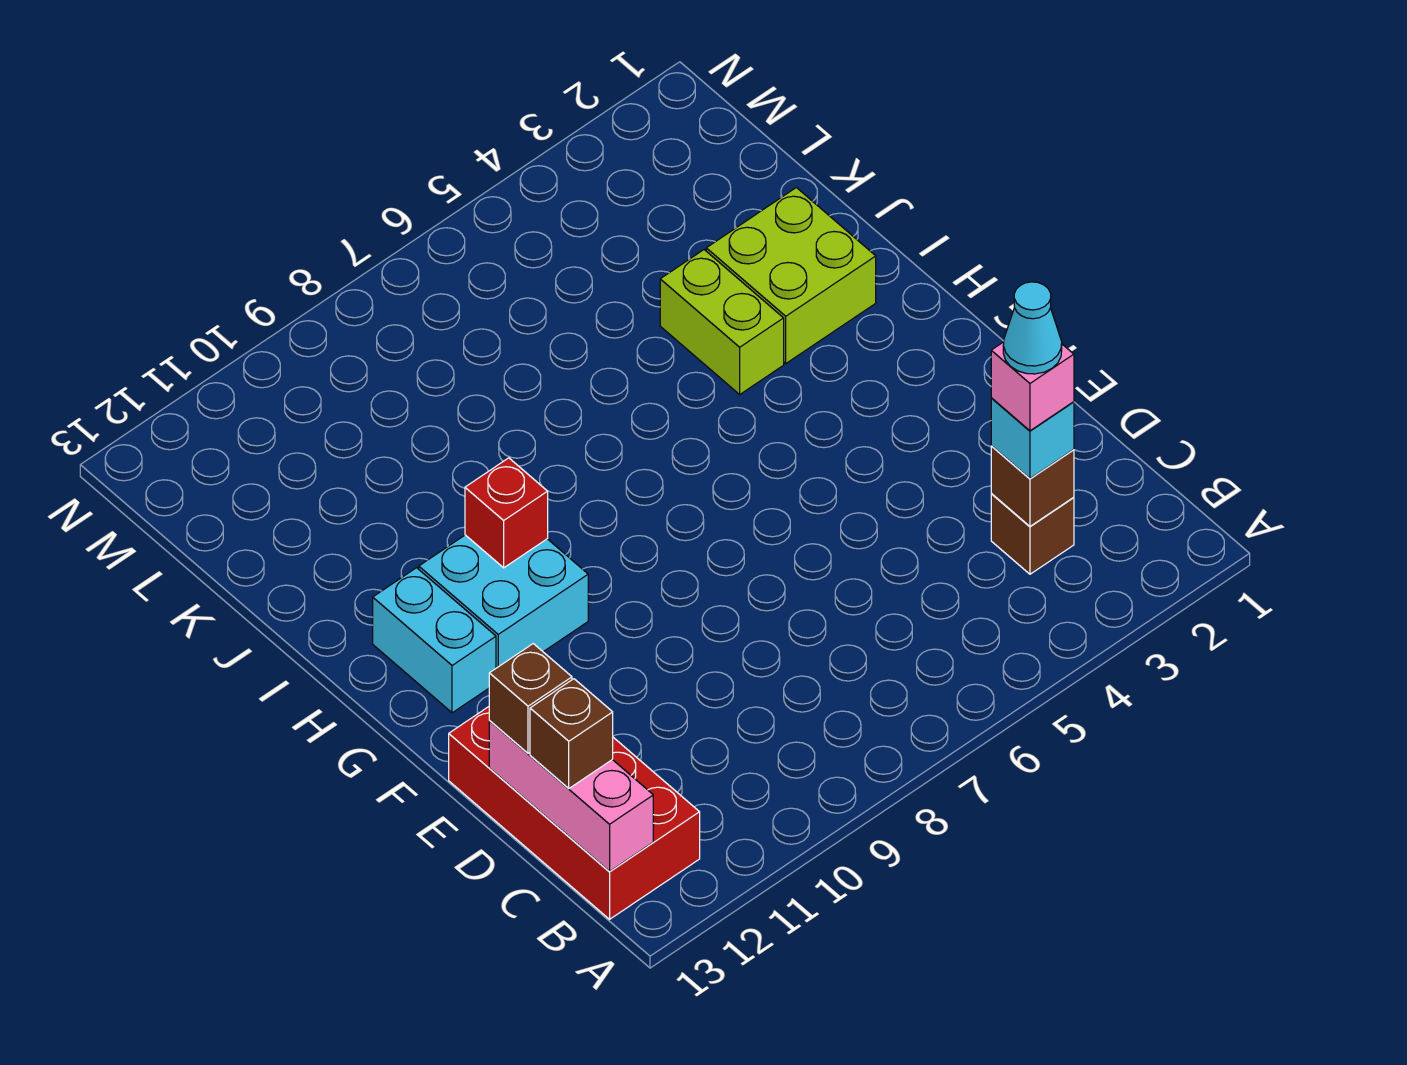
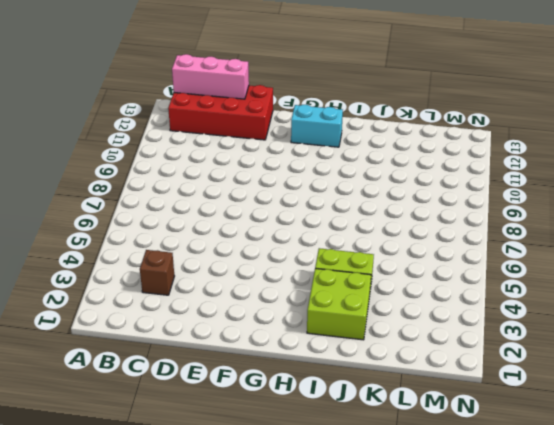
none -> cyan brick G10:H11 level 1
none -> brown brick C3 level 2
none -> red brick H10 level 2

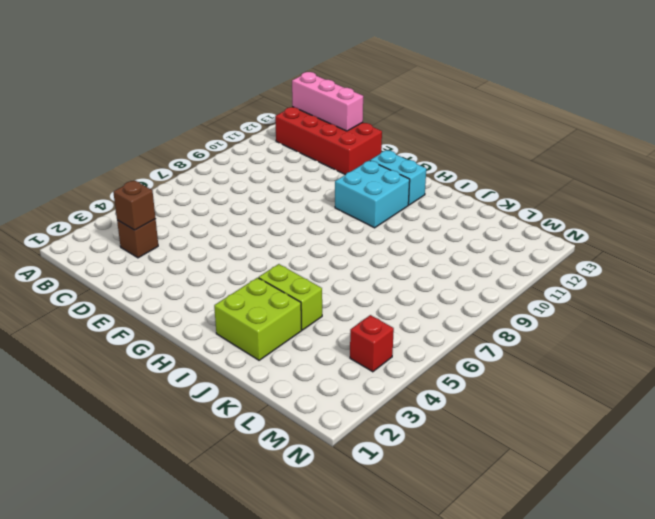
red brick M4 level 1 -> red brick H10 level 2
none -> cyan brick C3 level 3
none -> brown brick C13 level 3
none -> brown brick D13 level 3

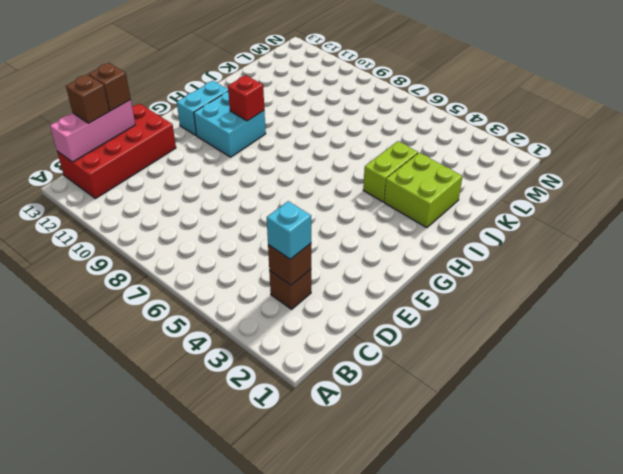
none -> pink brick C3 level 4
none -> cyan cone C3 level 5

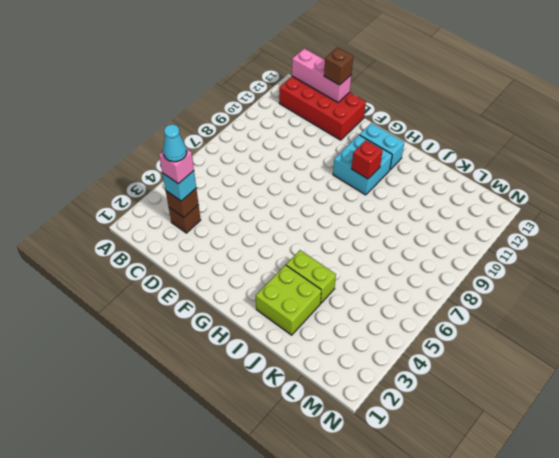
none -> brown brick C13 level 3

